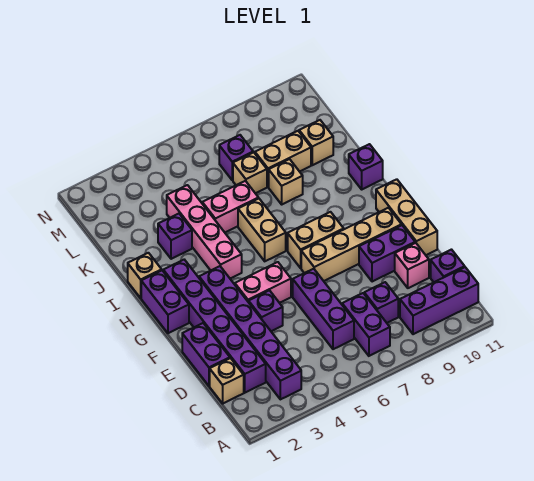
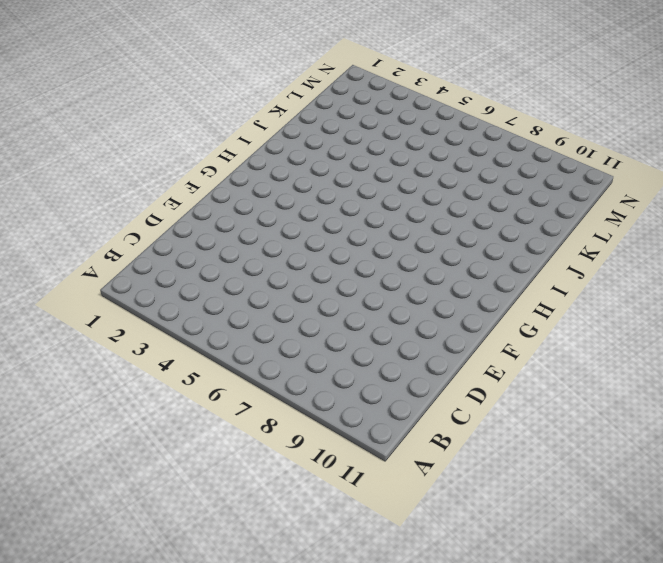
none -> purple brick B3:G3 level 1
none -> purple brick B7:C7 level 1
none -> purple brick B9:B11 level 1

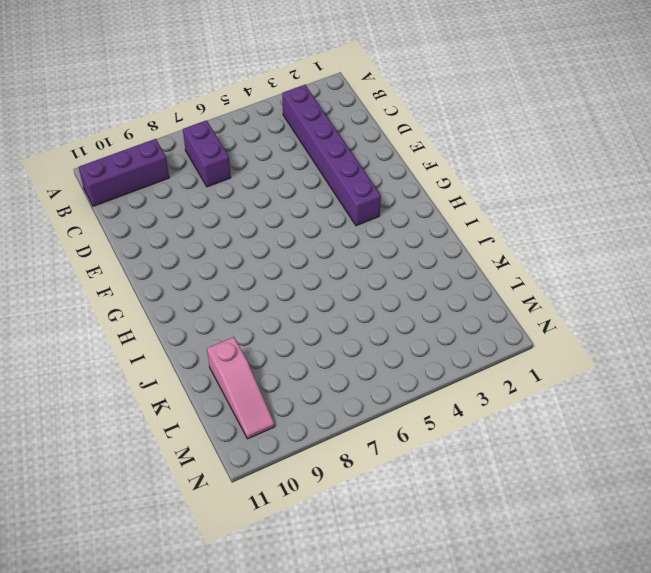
pink slope K10:M10 level 1 top K -> tan brick K10 level 1
none -> tan brick C1 level 1
none -> purple brick C2:H2 level 1
none -> purple brick C6:E6 level 1

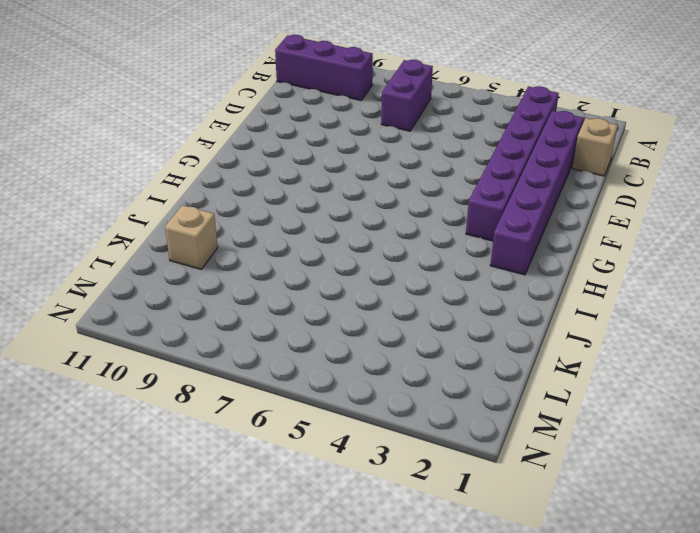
none -> purple brick C6:E6 level 1
none -> purple brick C8 level 1
none -> purple brick C11 level 1

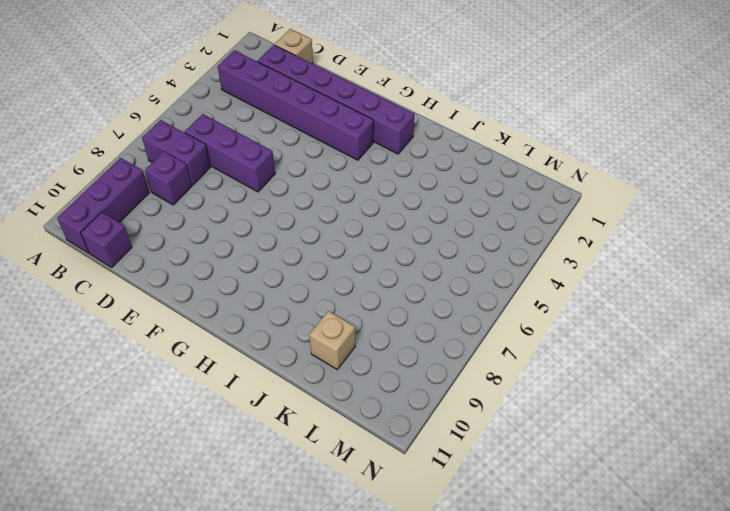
none -> purple brick D1:E1 level 1
none -> pink brick D10 level 1
none -> purple brick E4 level 1

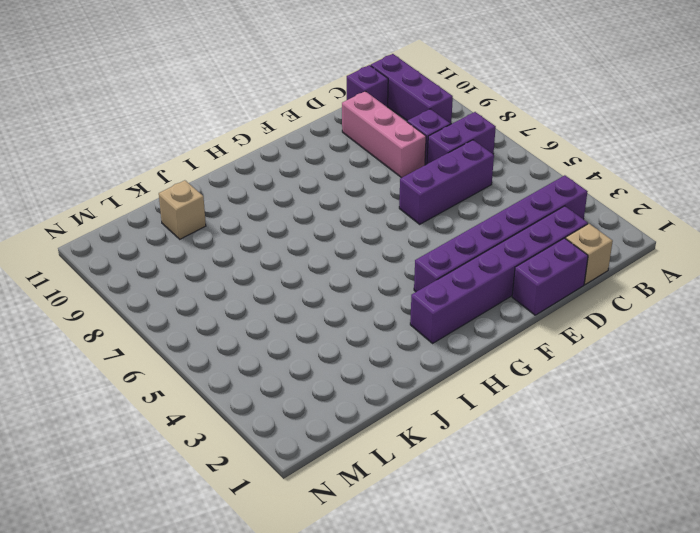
pink brick D8:D10 level 1 -> pink brick D10 level 1
none -> purple brick E4 level 1
none -> purple brick E9:E10 level 1
none -> tan brick E11:G11 level 1

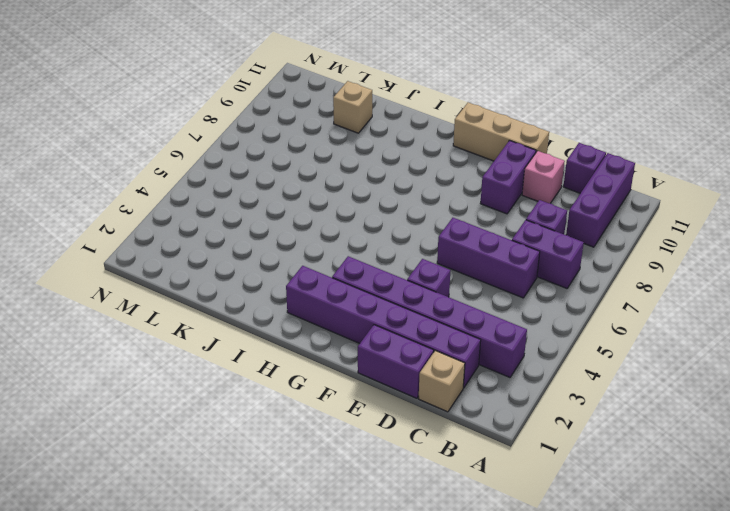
none -> pink brick F4:F5 level 1
none -> tan brick F7:F10 level 1
none -> purple brick G1:H1 level 1

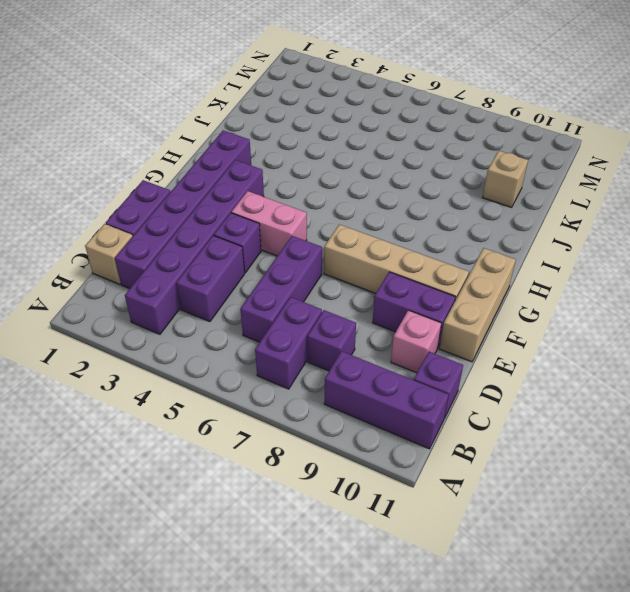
purple brick C4:D4 level 1 -> purple brick G1:H1 level 1
none -> tan brick G7:G8 level 1
none -> pink brick H4:K4 level 1
none -> tan brick H6:I6 level 1

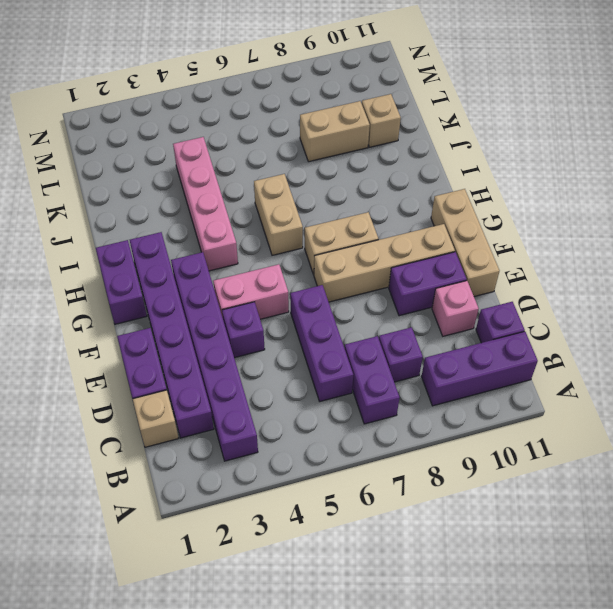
none -> tan brick I1 level 1
none -> purple brick I11 level 1
none -> purple brick J3 level 1

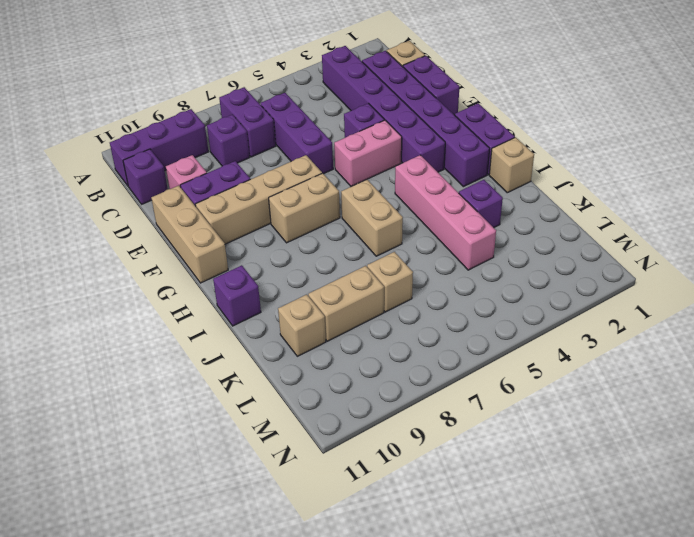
none -> pink brick J5:J6 level 1
none -> tan brick J8 level 1
none -> purple brick L7 level 1

